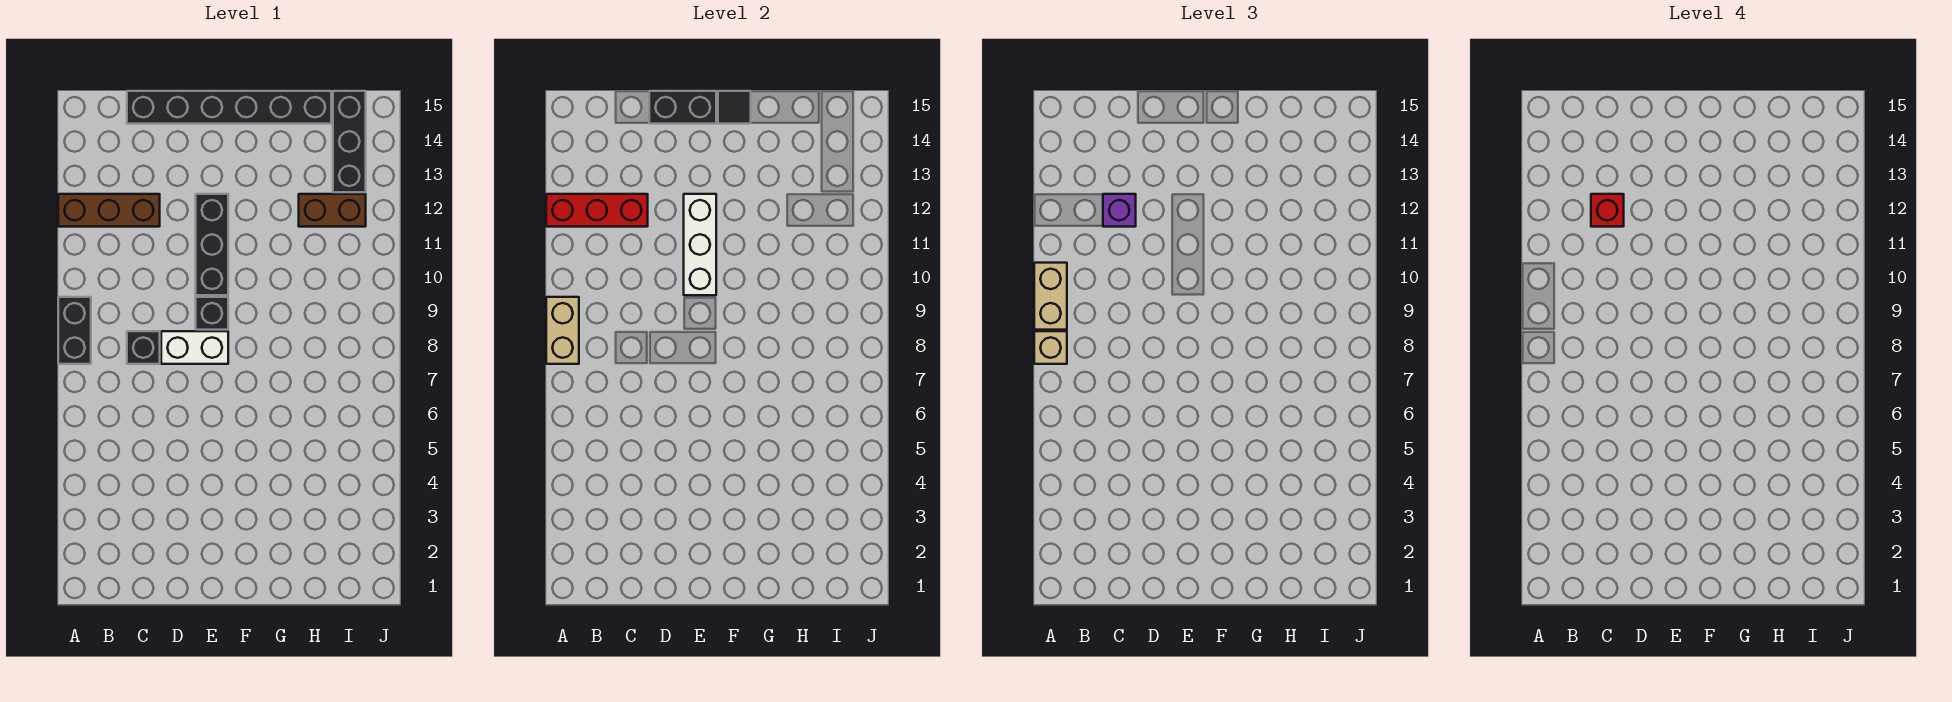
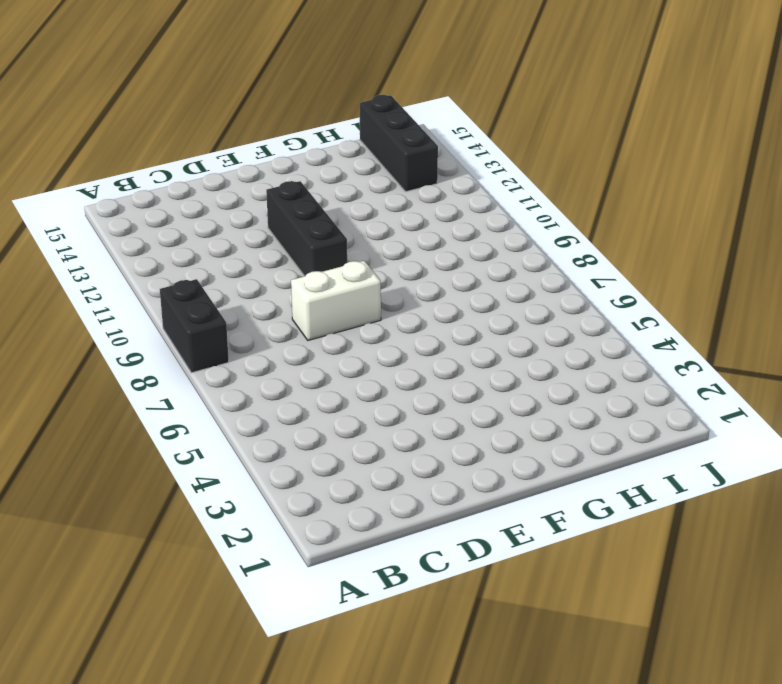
none -> brown brick A12:C12 level 1
none -> black brick C8 level 1
none -> black brick C15:H15 level 1

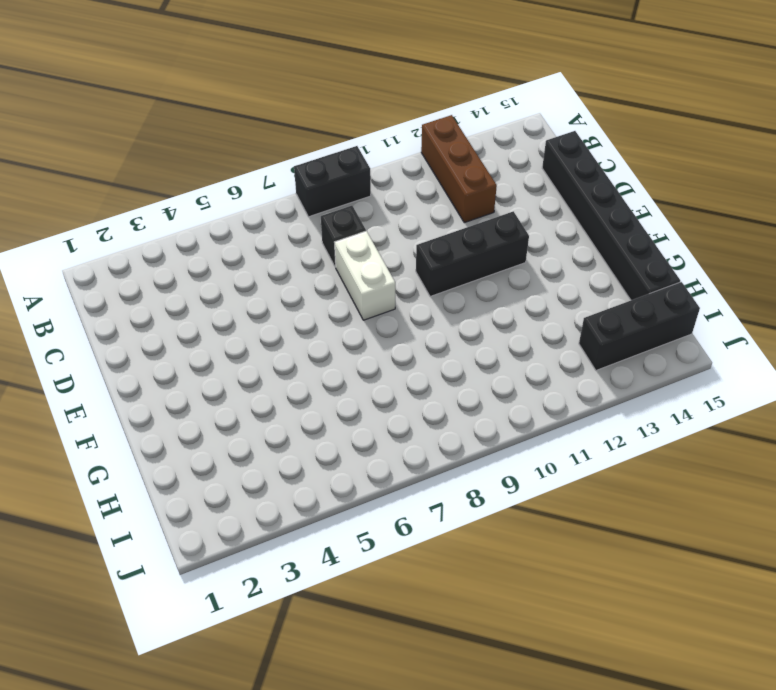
none -> black brick E9 level 1
none -> brown brick H12:I12 level 1
none -> tan brick A8:A9 level 2

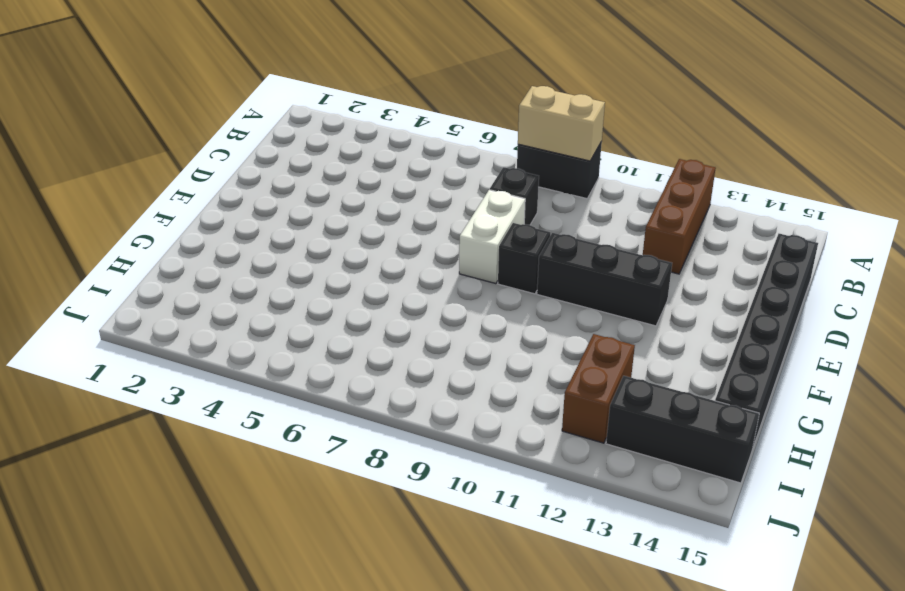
none -> red brick A12:C12 level 2
none -> black brick D15:E15 level 2
none -> white brick E10:E12 level 2

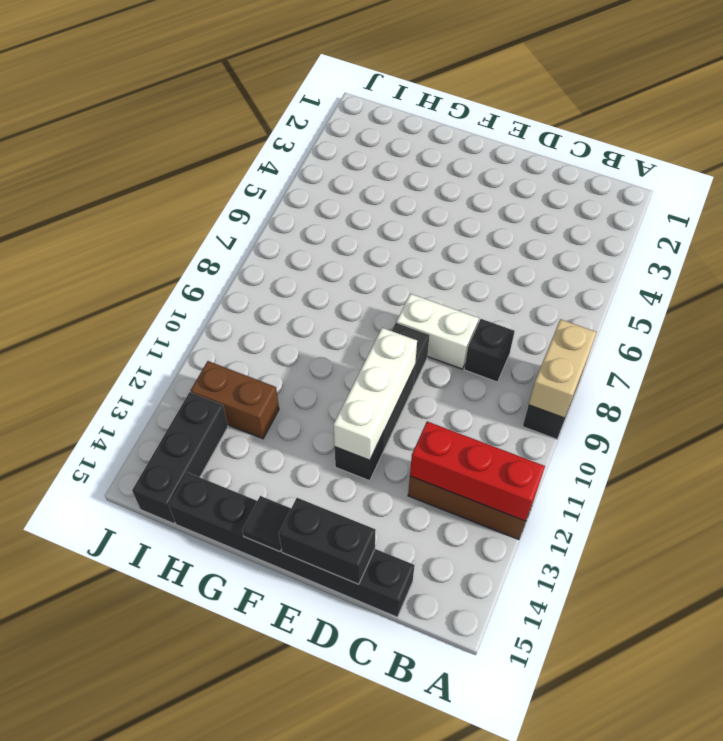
none -> tan brick A8 level 3
none -> tan brick A9:A10 level 3
none -> purple brick C12 level 3

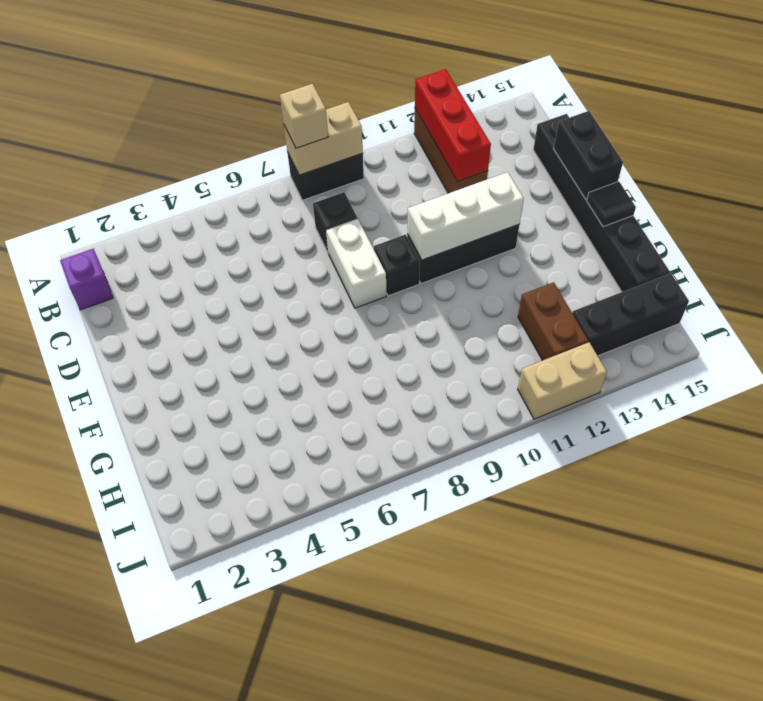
purple brick B1 level 1 -> purple brick C12 level 3
tan brick J11:J12 level 1 -> tan brick A9:A10 level 3
none -> red brick C12 level 4

